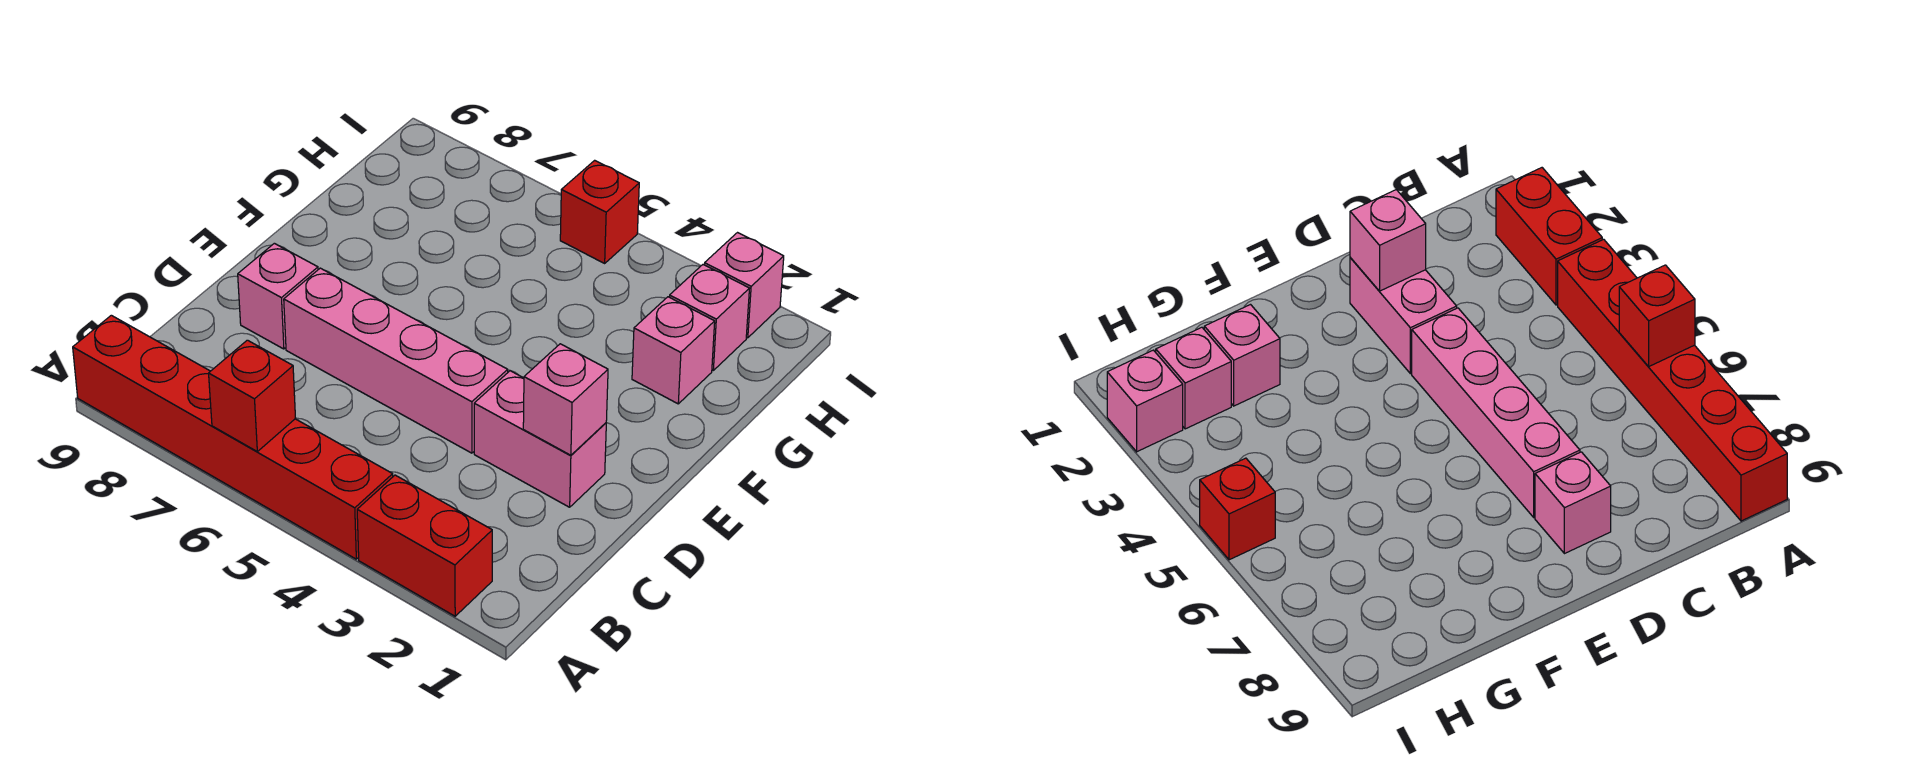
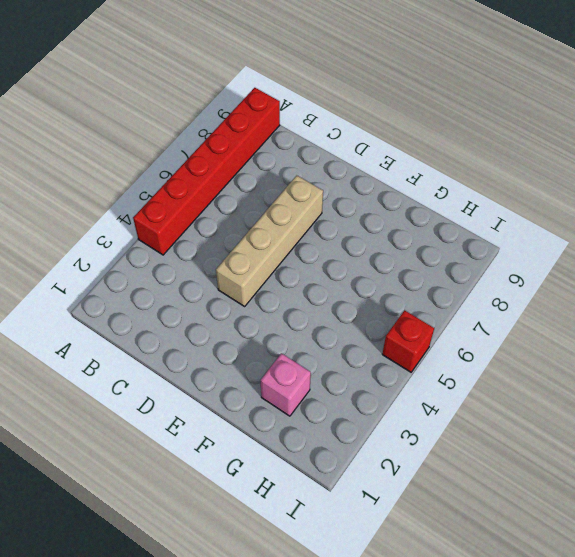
tan brick D4:D7 level 1 -> pink brick D4:D7 level 1
none -> red brick A2:A3 level 1
none -> pink brick D2:D3 level 1

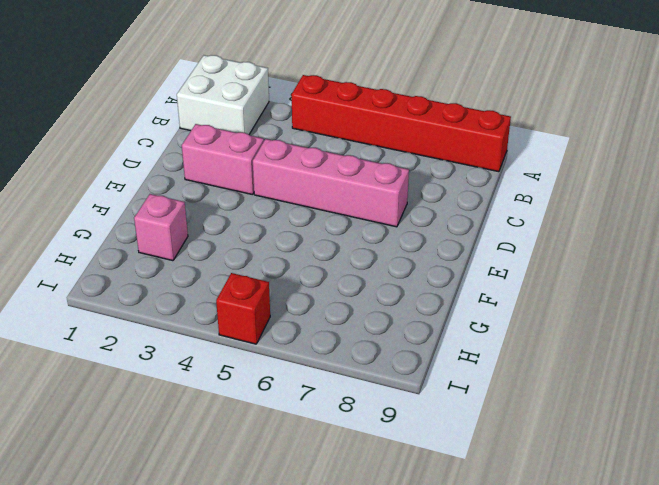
white brick A1:B2 level 1 -> red brick A2:A3 level 1
none -> pink brick D8 level 1
none -> pink brick H2 level 1

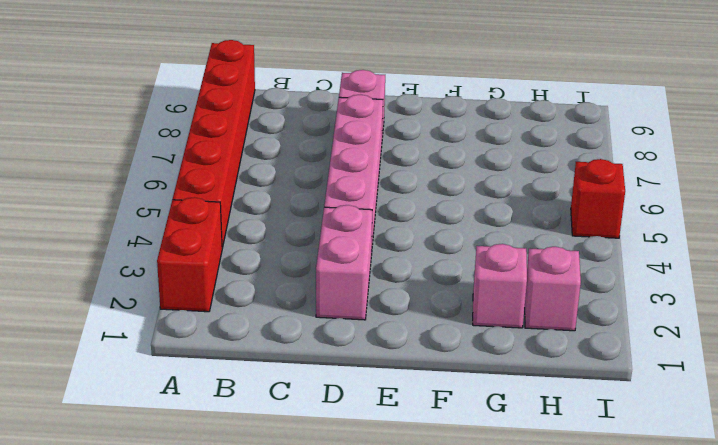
none -> pink brick I2 level 1
none -> red brick A6 level 2

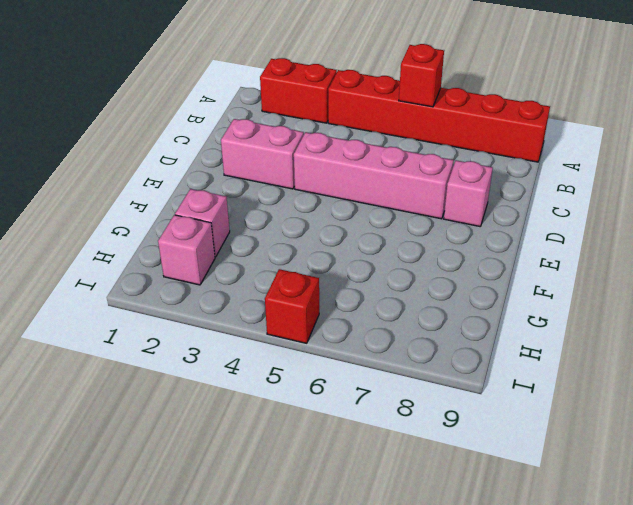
none -> pink brick I2 level 1
none -> pink brick D2 level 2

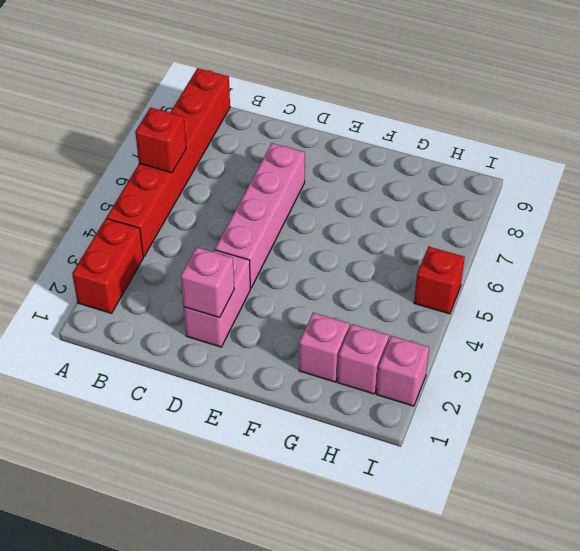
none -> pink brick D8 level 1

